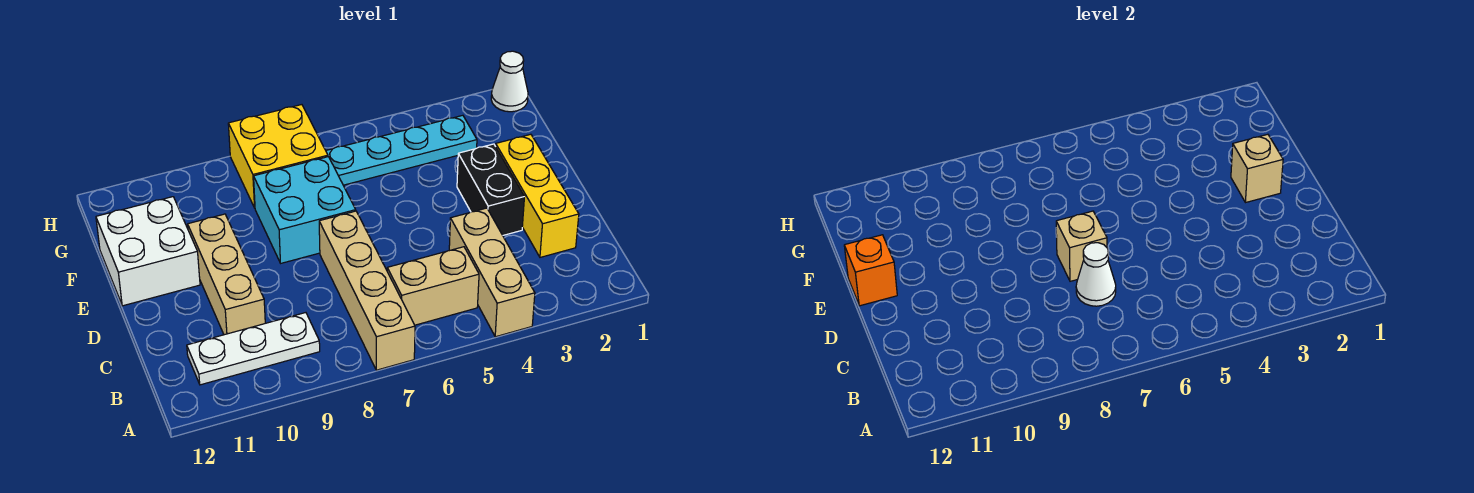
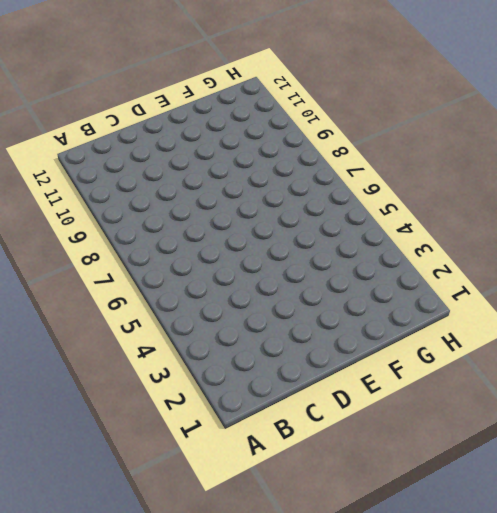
none -> tan brick A4:C4 level 1
none -> tan brick A7:D7 level 1
none -> tan brick B5:B6 level 1

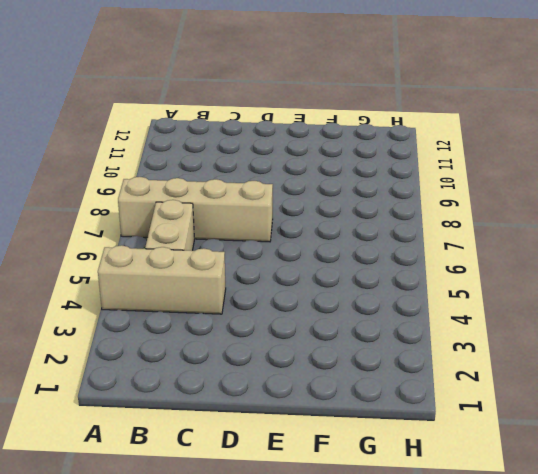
none -> white plate B9:B11 level 1
none -> yellow brick C2:E2 level 1
none -> tan brick C10:E10 level 1

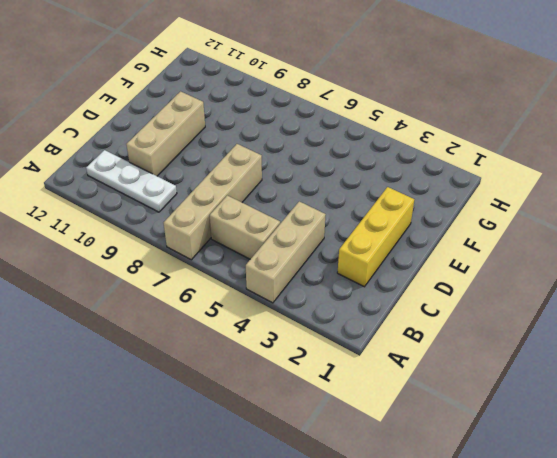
none -> black brick D3:E3 level 1
none -> cyan brick E7:F8 level 1
none -> white brick E11:F12 level 1

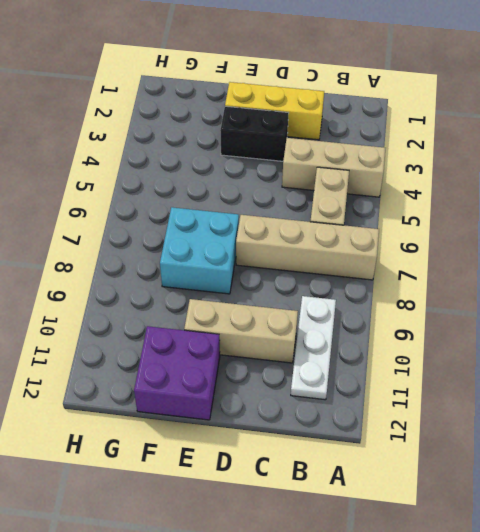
purple brick E11:F12 level 1 -> white brick E11:F12 level 1
none -> cyan plate G3:G6 level 1
none -> yellow brick G7:H8 level 1
none -> white cone H1 level 1

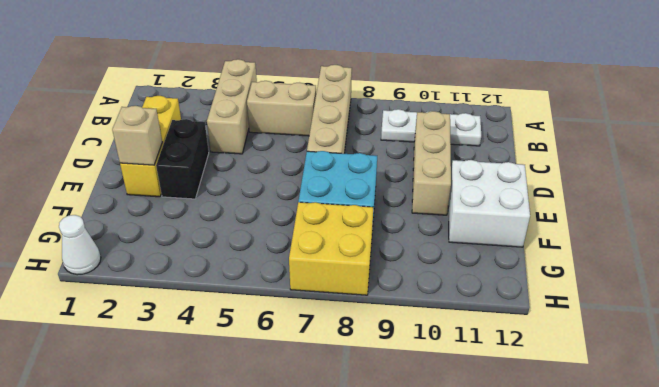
none -> cyan plate G3:G6 level 1
none -> white cone C7 level 2
none -> tan brick D7 level 2

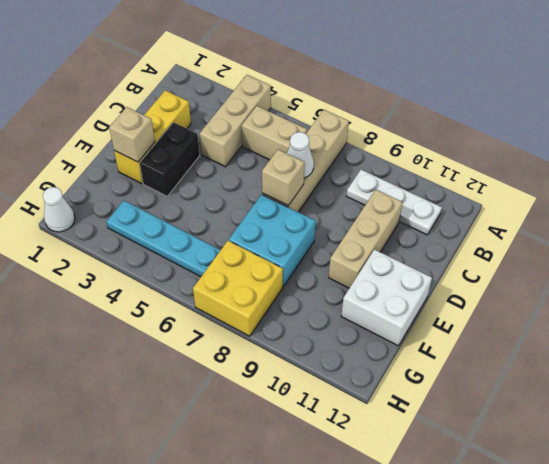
none -> orange brick E12 level 2

